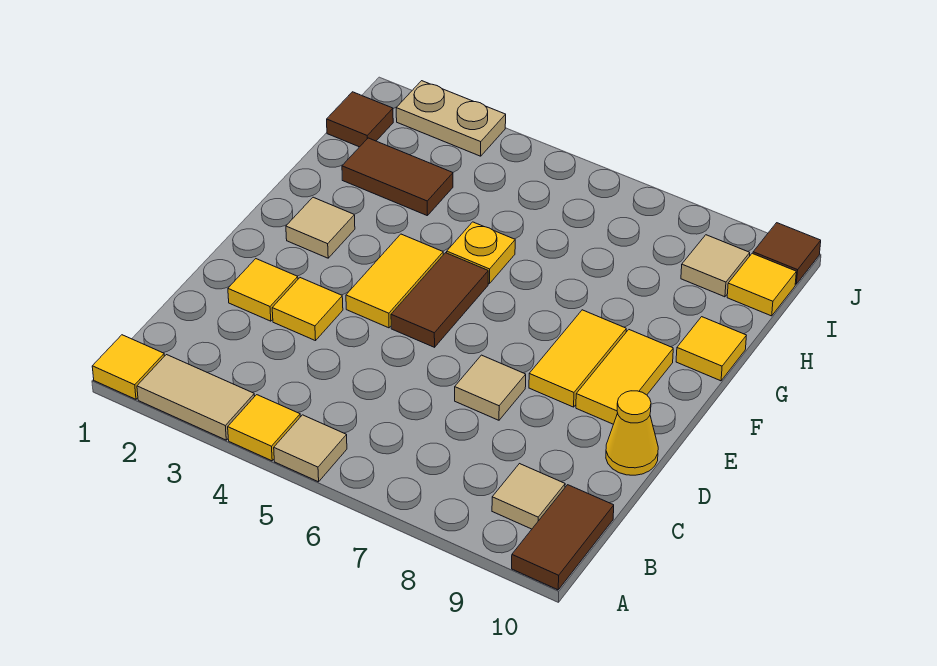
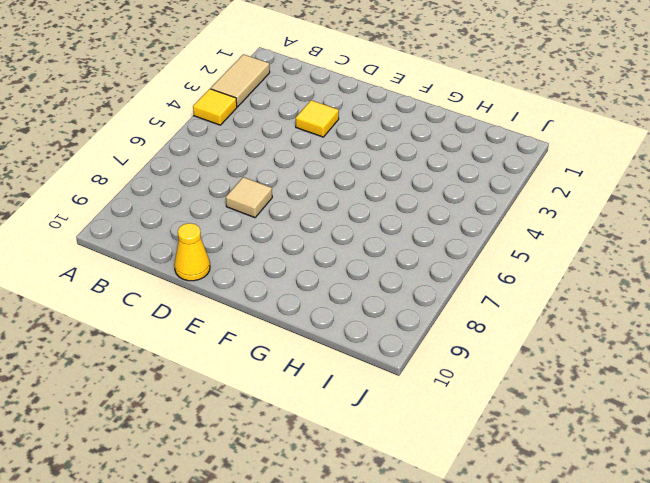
none -> yellow tile A1 level 1
none -> tan tile A5 level 1
none -> brown tile A10:B10 level 1

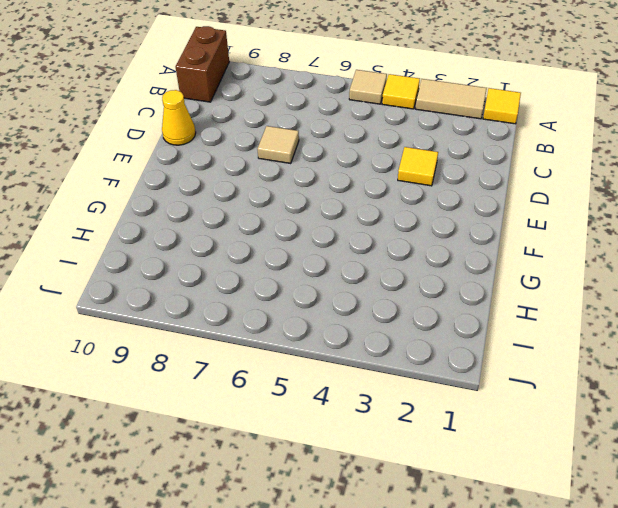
brown brick A10:B10 level 1 -> brown tile A10:B10 level 1
none -> tan tile B9 level 1
none -> yellow tile D2 level 1
none -> yellow tile E4:F4 level 1

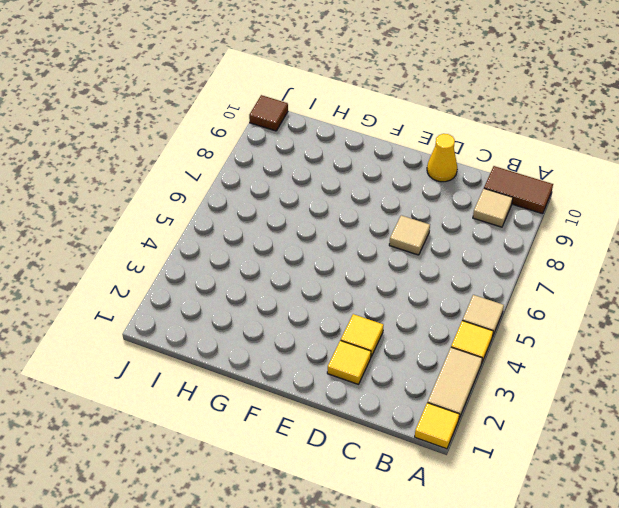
none -> yellow tile E4:F4 level 1
none -> brown tile E5:F5 level 1
none -> yellow tile E8:F8 level 1

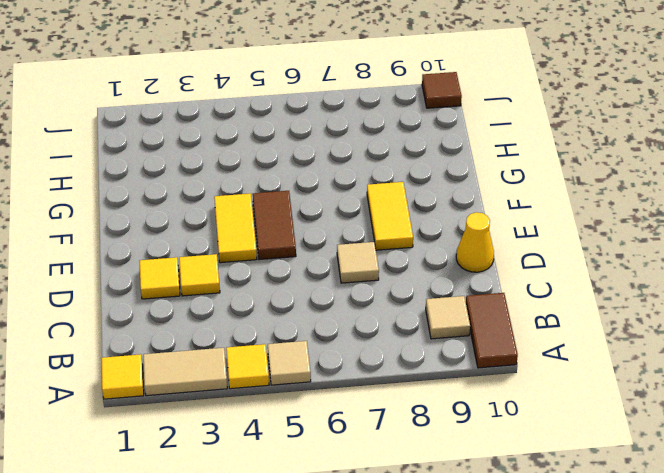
none -> yellow tile E9:F9 level 1
none -> tan tile F2 level 1
none -> yellow plate G5 level 1

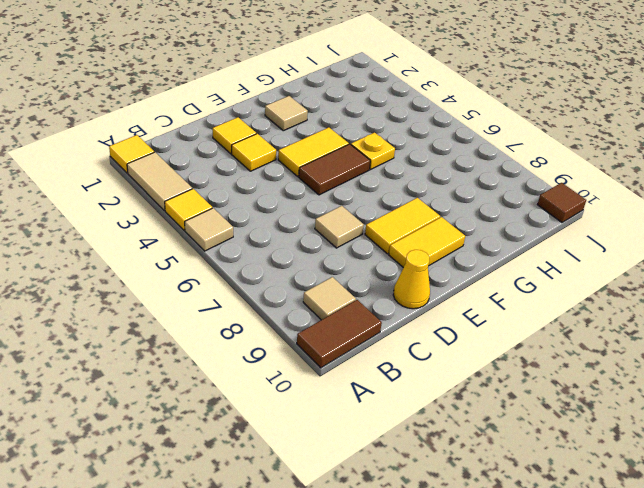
none -> yellow tile G10 level 1
none -> brown tile H2:H3 level 1
none -> brown tile I1 level 1

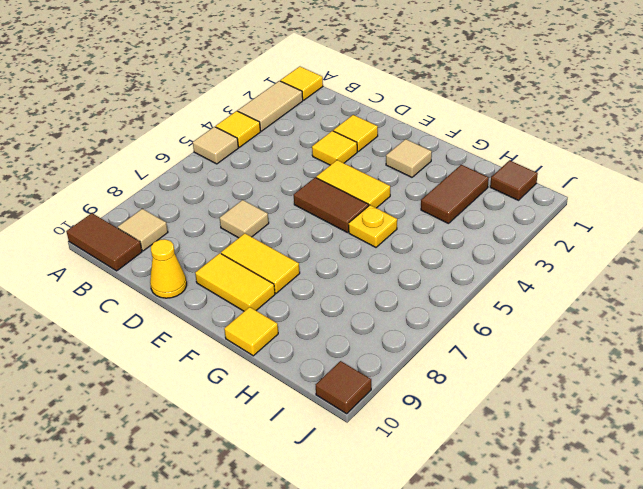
none -> tan tile I9 level 1
none -> yellow tile I10 level 1
none -> tan plate J2:J3 level 1

